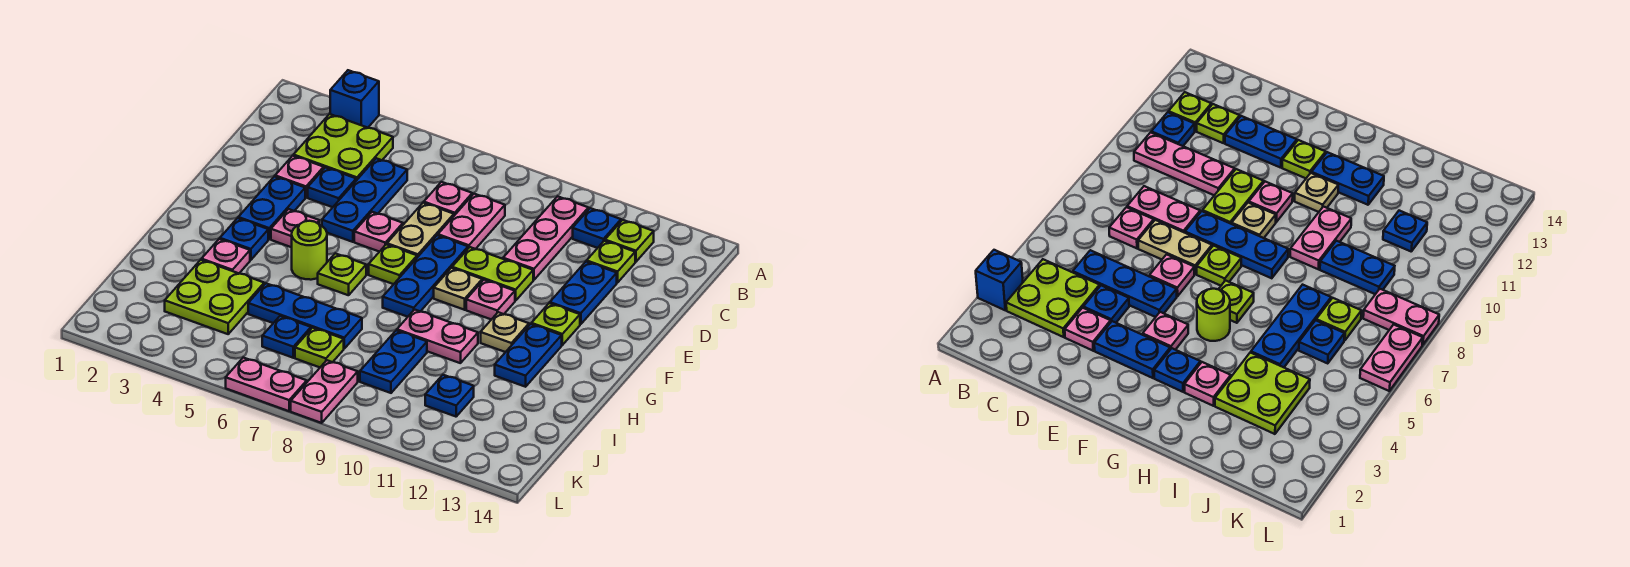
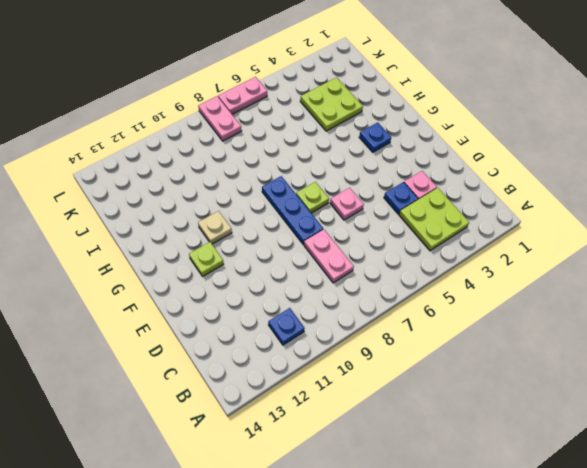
none -> blue brick A3 level 1
none -> pink plate B10:D10 level 1
none -> lime plate B12 level 1
none -> blue plate C5:E5 level 1

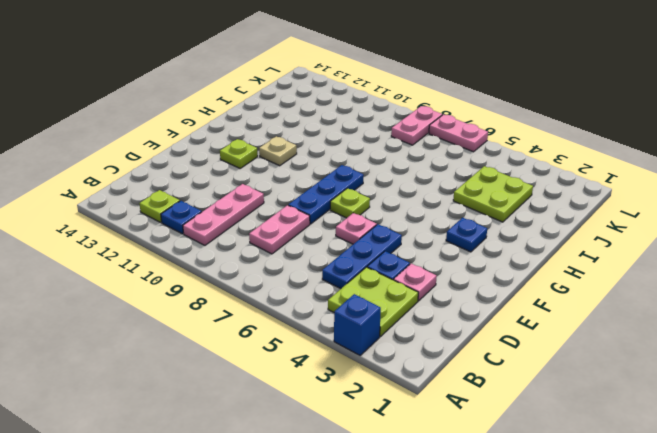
none -> pink plate C7 level 1
none -> lime plate C12 level 1
none -> tan plate D7:E7 level 1
none -> blue plate D12:E12 level 1

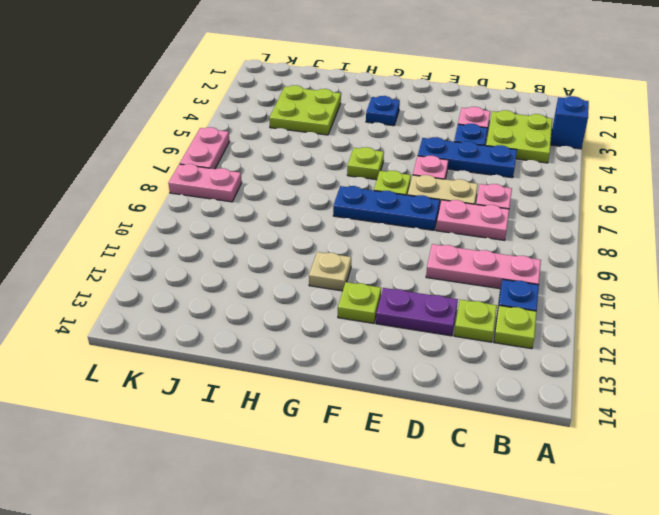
purple plate D12:E12 level 1 -> blue plate D12:E12 level 1
none -> blue plate E3:F3 level 1
none -> lime plate E9:E10 level 1
none -> pink plate F4 level 1
none -> tan plate F9 level 1

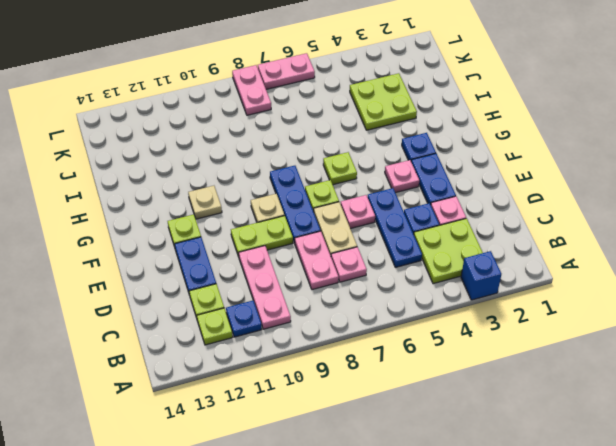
none -> pink plate F10 level 1
none -> lime round brick G5 level 1
none -> blue plate G12:H12 level 1
none -> pink plate H3 level 1

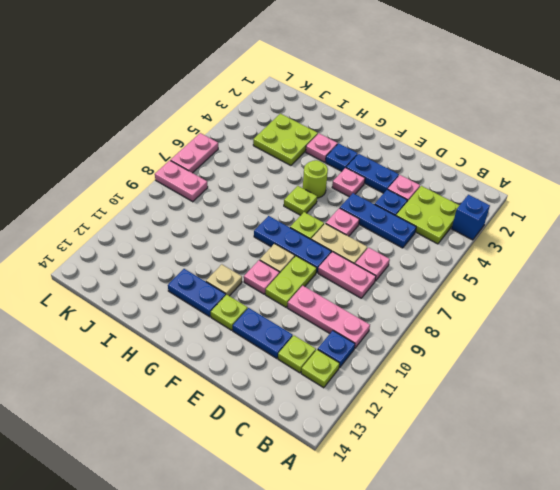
none -> pink plate H9:H10 level 1
none -> blue plate I5:I7 level 1
none -> blue plate I9:J9 level 1
none -> blue plate J6 level 1

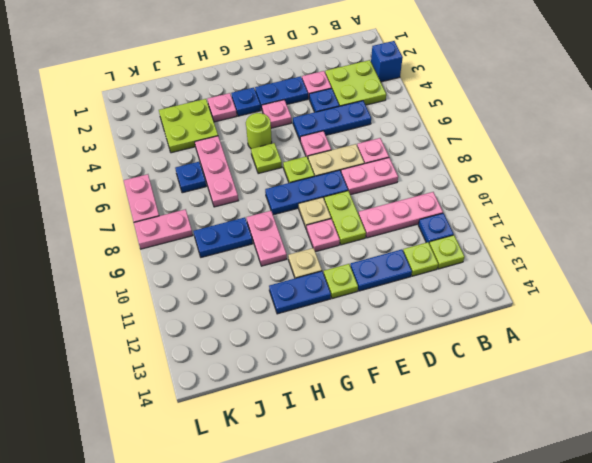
pink plate I5:I7 level 1 -> blue plate I5:I7 level 1
none -> lime plate J7 level 1
none -> blue plate J11 level 1

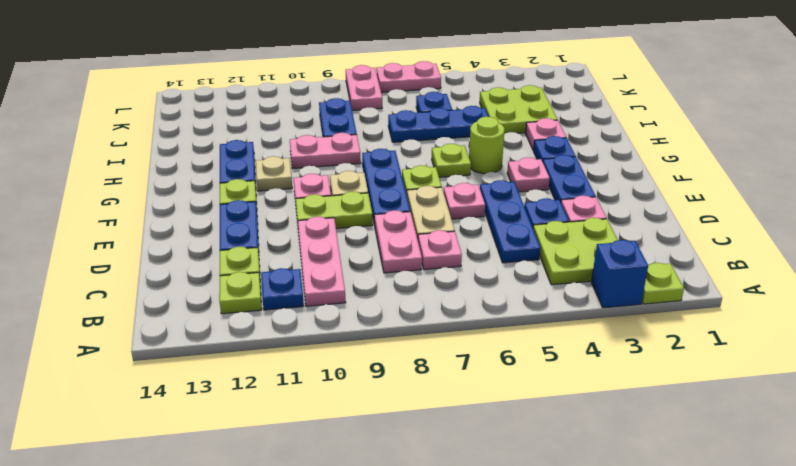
lime plate A2 level 1 -> lime plate J7 level 1
none -> blue plate J11 level 1

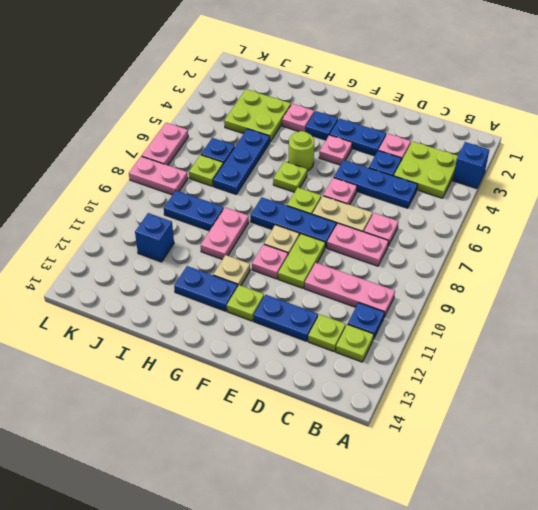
blue brick J11 level 1 -> blue plate J11 level 1

